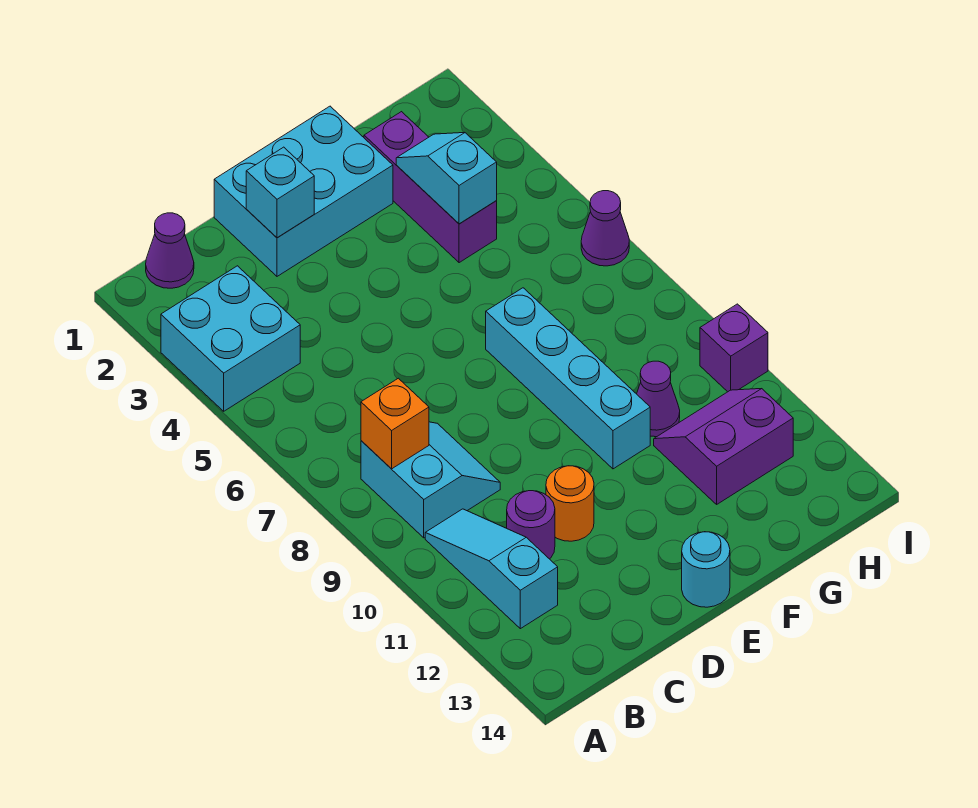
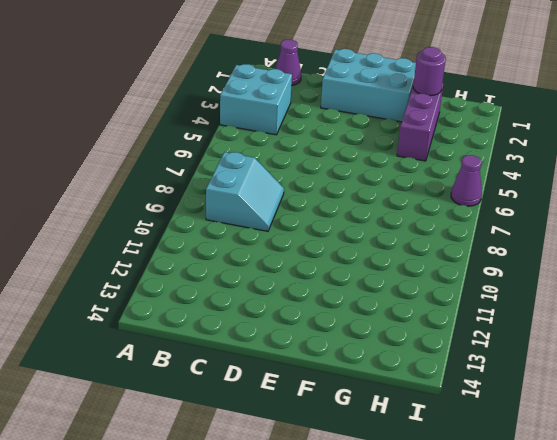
purple round brick G2 level 2 -> purple round brick C11 level 1
none -> cyan slope B10:B12 level 1 top 12
none -> orange round brick D11 level 1
none -> cyan round brick E14 level 1

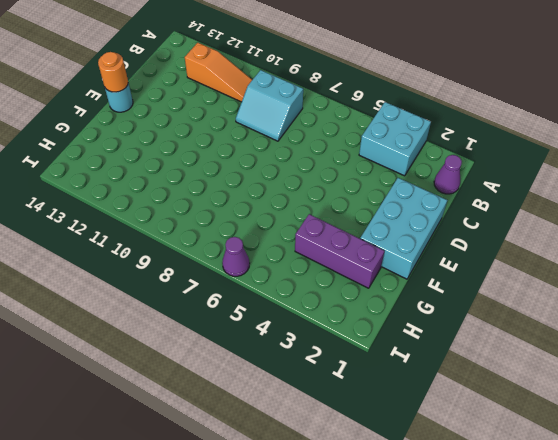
orange slope B10:B12 level 1 top 12 -> cyan slope B10:B12 level 1 top 12
orange round brick E14 level 2 -> orange round brick D11 level 1
none -> purple round brick C11 level 1
none -> cyan brick F7:F10 level 1
none -> purple cone G10 level 1

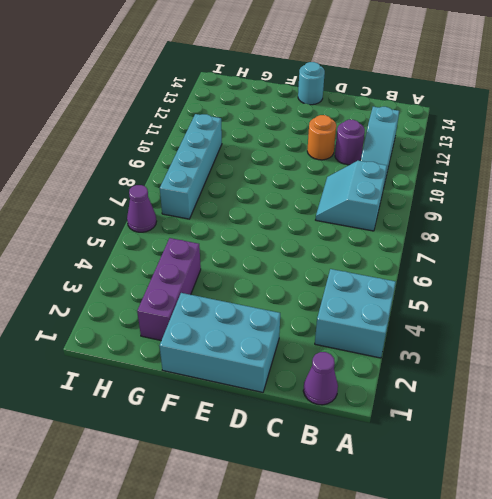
cyan brick H7:H10 level 1 -> cyan brick F7:F10 level 1
none -> purple cone G10 level 1
none -> purple slope G11:H12 level 1 top 12
none -> purple brick I10 level 1

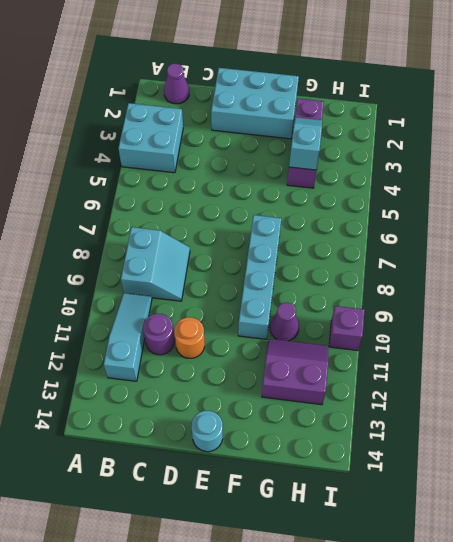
none -> purple cone I6 level 1
none -> orange brick B8 level 2
none -> cyan brick D2 level 2

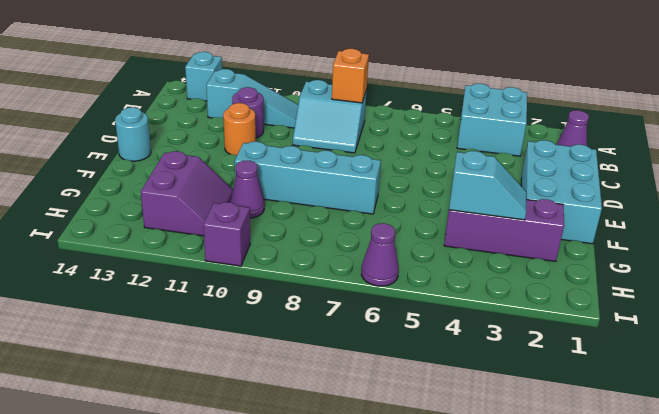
cyan brick A13 level 1 -> cyan brick D2 level 2

